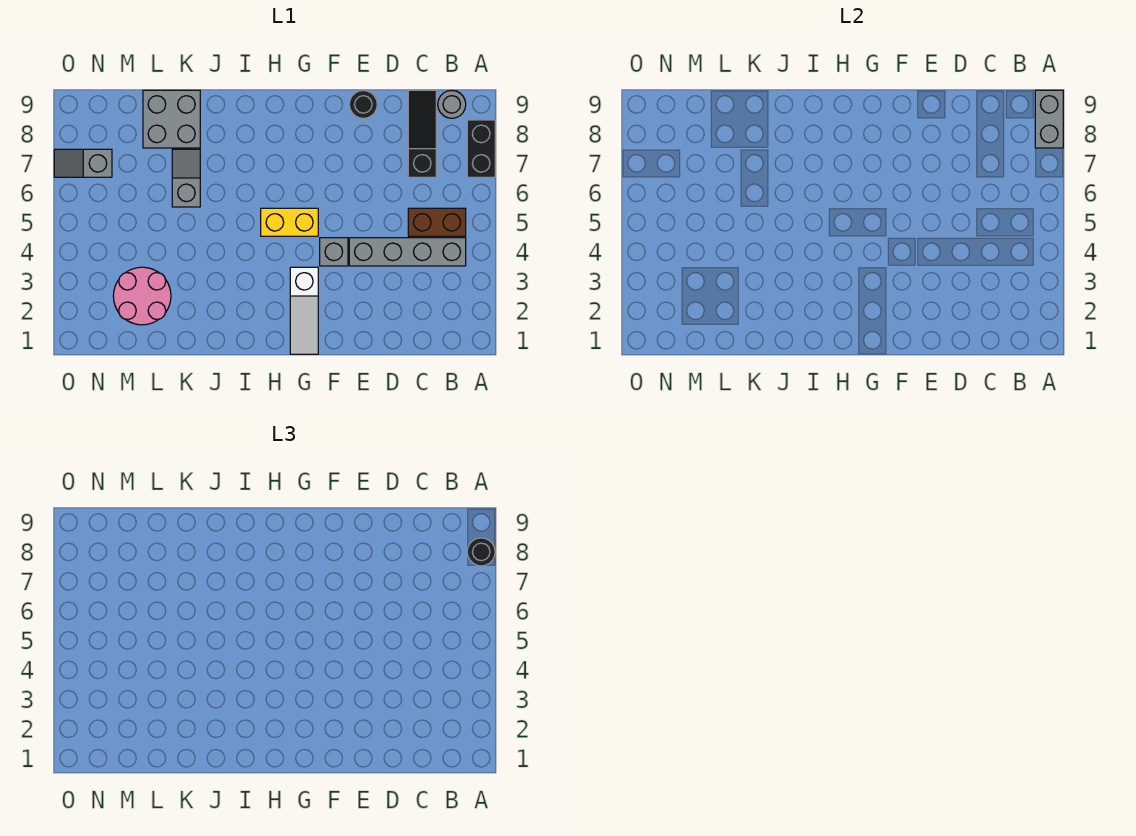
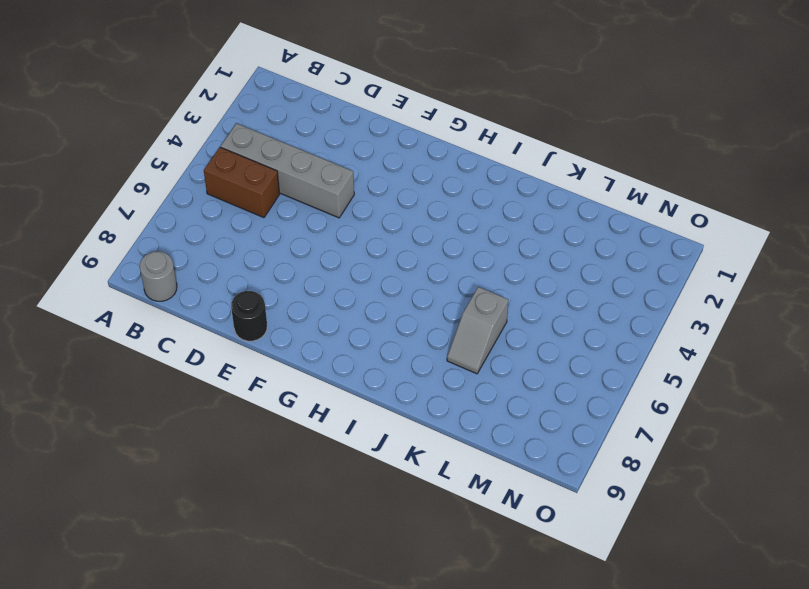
none -> black brick A7:A8 level 1
none -> black slope C7:C9 level 1 top 7
none -> grey brick F4 level 1

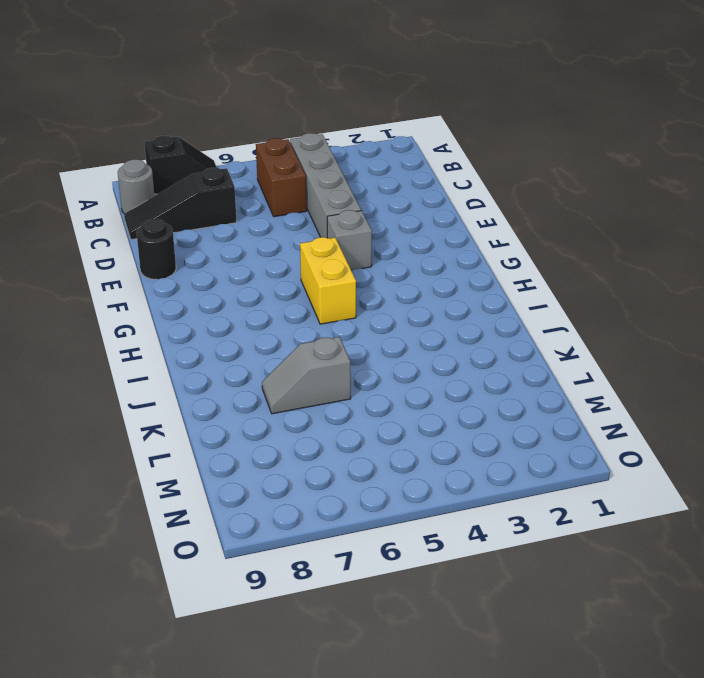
black slope A7:A8 level 1 top 8 -> black brick A7:A8 level 1
none -> white slope G1:G3 level 1 top 3
none -> grey brick K8:L9 level 1
none -> pink round brick L2:M3 level 1

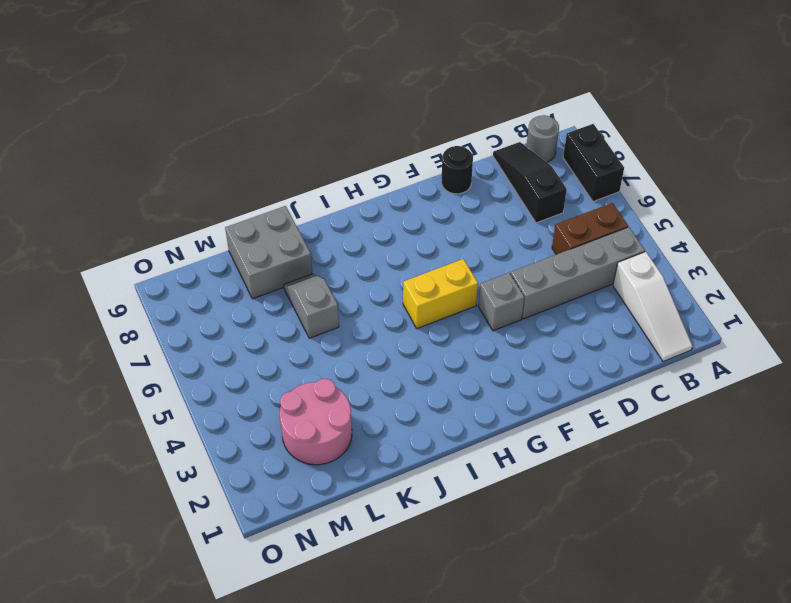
white slope B1:B3 level 1 top 3 -> white slope G1:G3 level 1 top 3
none -> grey slope N7:O7 level 1 top N
none -> grey brick A8:A9 level 2
none -> black round brick A8 level 3

